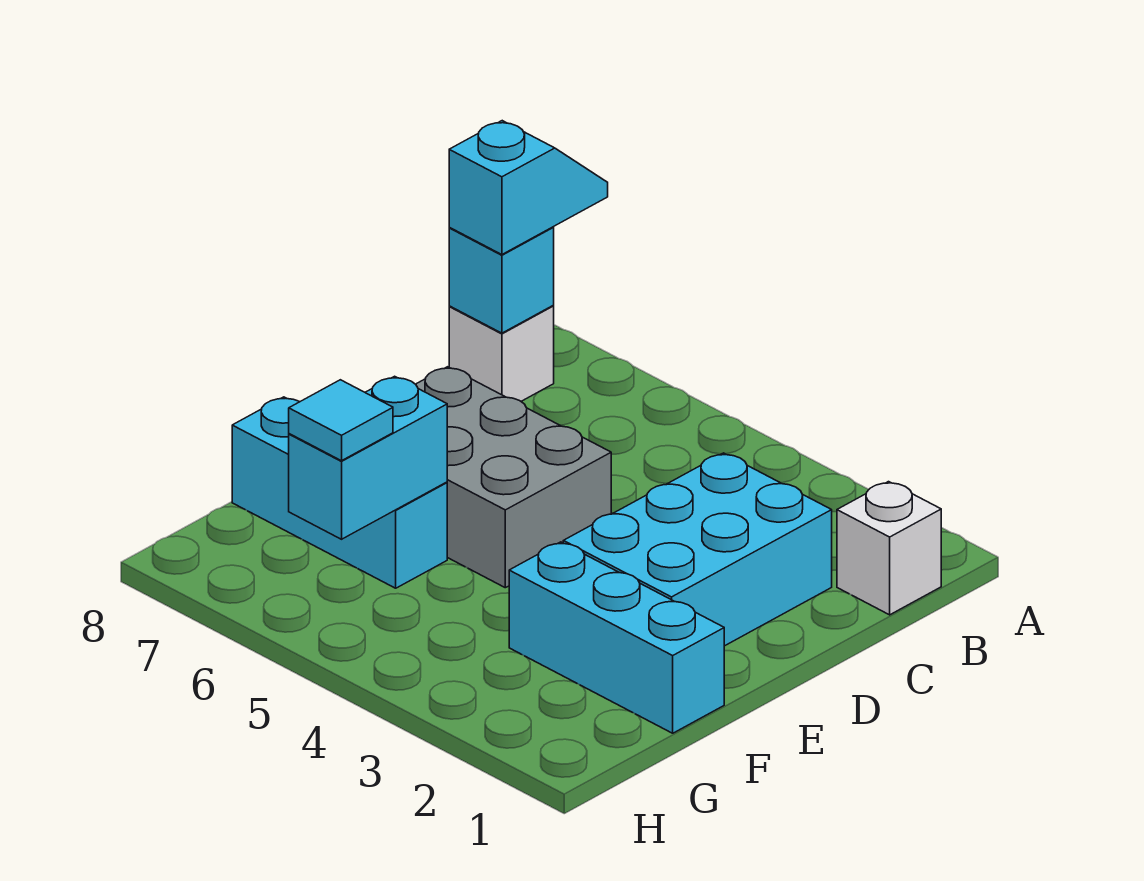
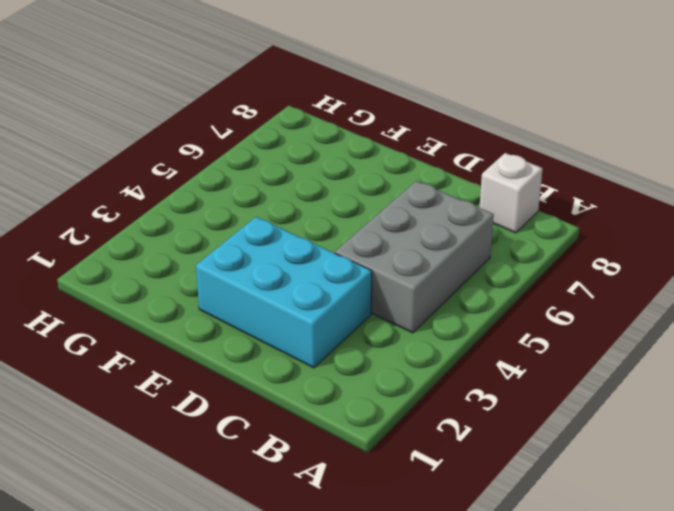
grey brick B4:C6 level 1 -> grey brick D5:E7 level 1
none -> white brick B1 level 1
none -> cyan brick F1:F3 level 1

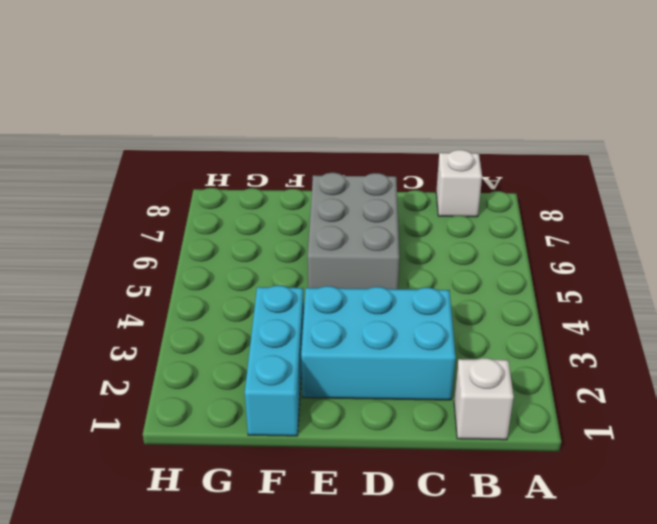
none -> cyan brick F6:F8 level 1
none -> cyan brick B8 level 2

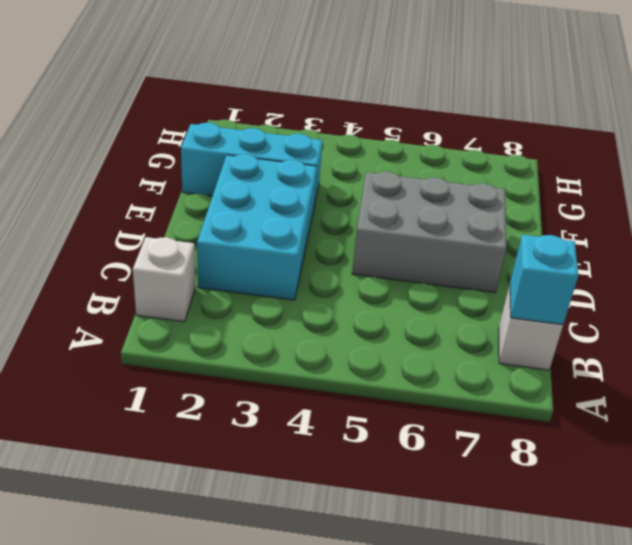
none -> cyan brick F6:F8 level 1
none -> cyan brick F6:G6 level 2

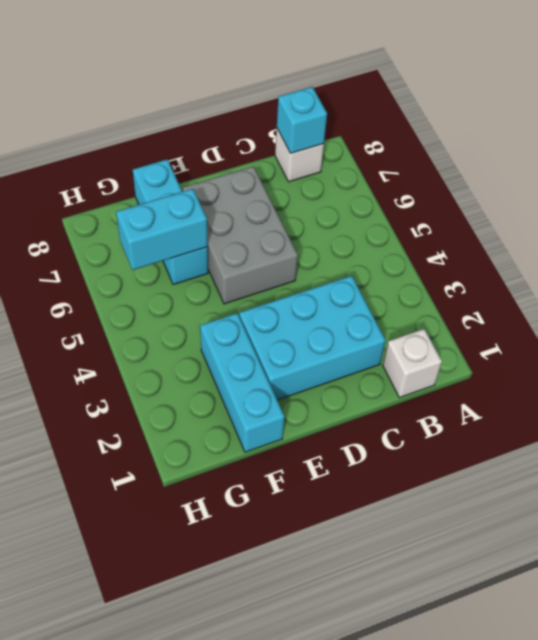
none -> cyan slope A8:B8 level 3 top B
none -> cyan tile G6 level 3

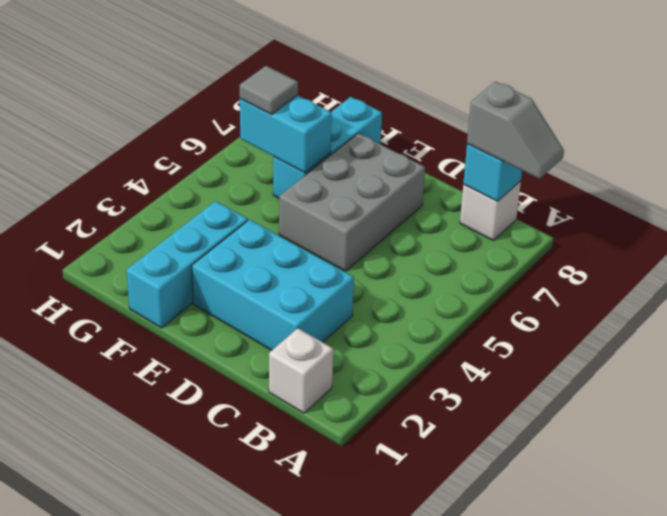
grey slope A8:B8 level 3 top B -> cyan slope A8:B8 level 3 top B
grey tile G6 level 3 -> cyan tile G6 level 3

